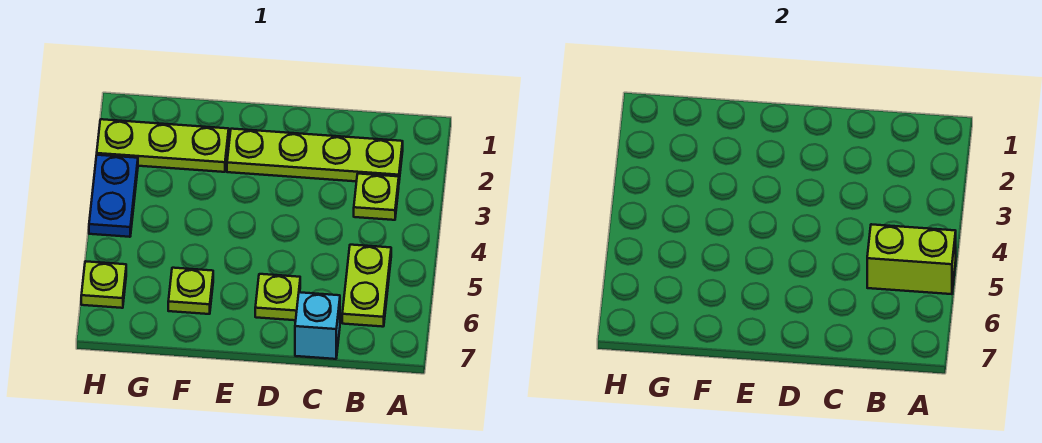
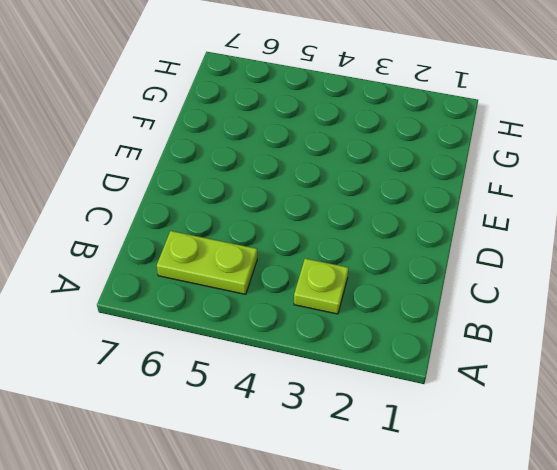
none -> lime plate B2:E2 level 1
none -> cyan brick C7 level 1

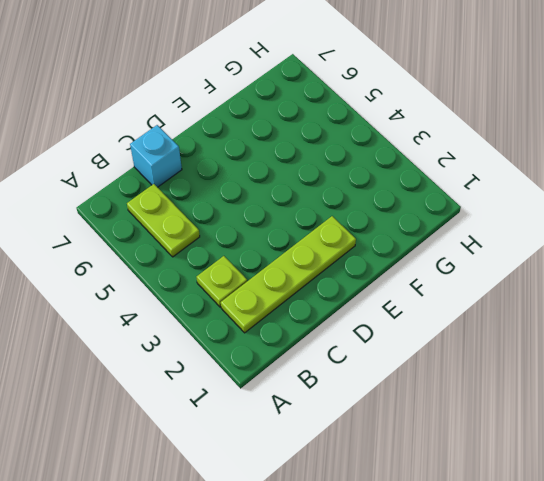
none -> lime plate D6 level 1
none -> lime plate F2:H2 level 1

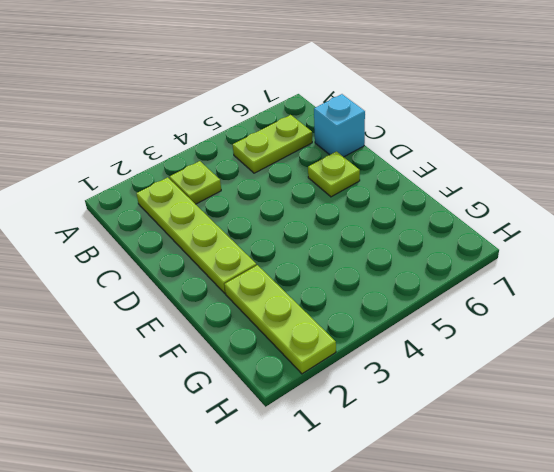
none -> lime plate F6 level 1
none -> blue plate H3:H4 level 1

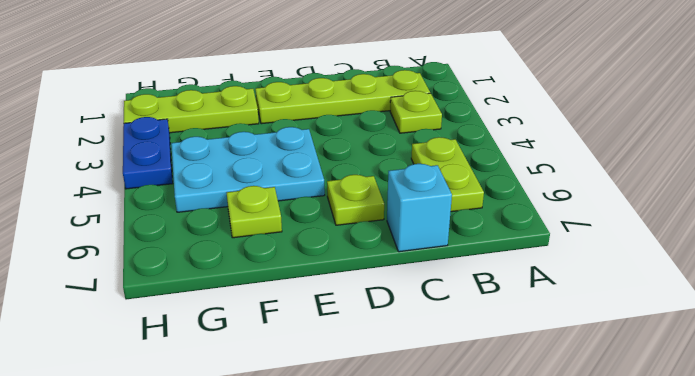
cyan plate E4:G5 level 1 -> none
none -> lime plate H6 level 1
none -> lime brick A5:B5 level 2

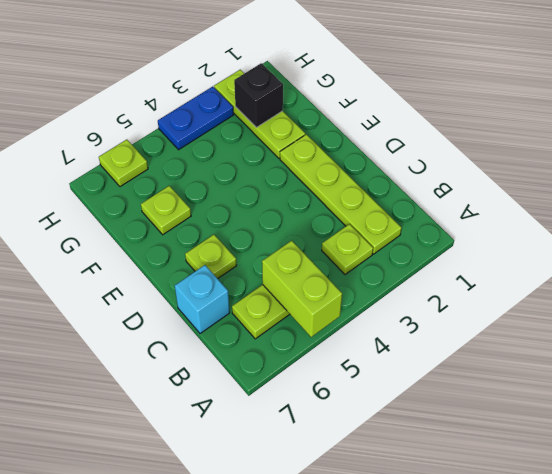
black brick G2 level 2 -> none

